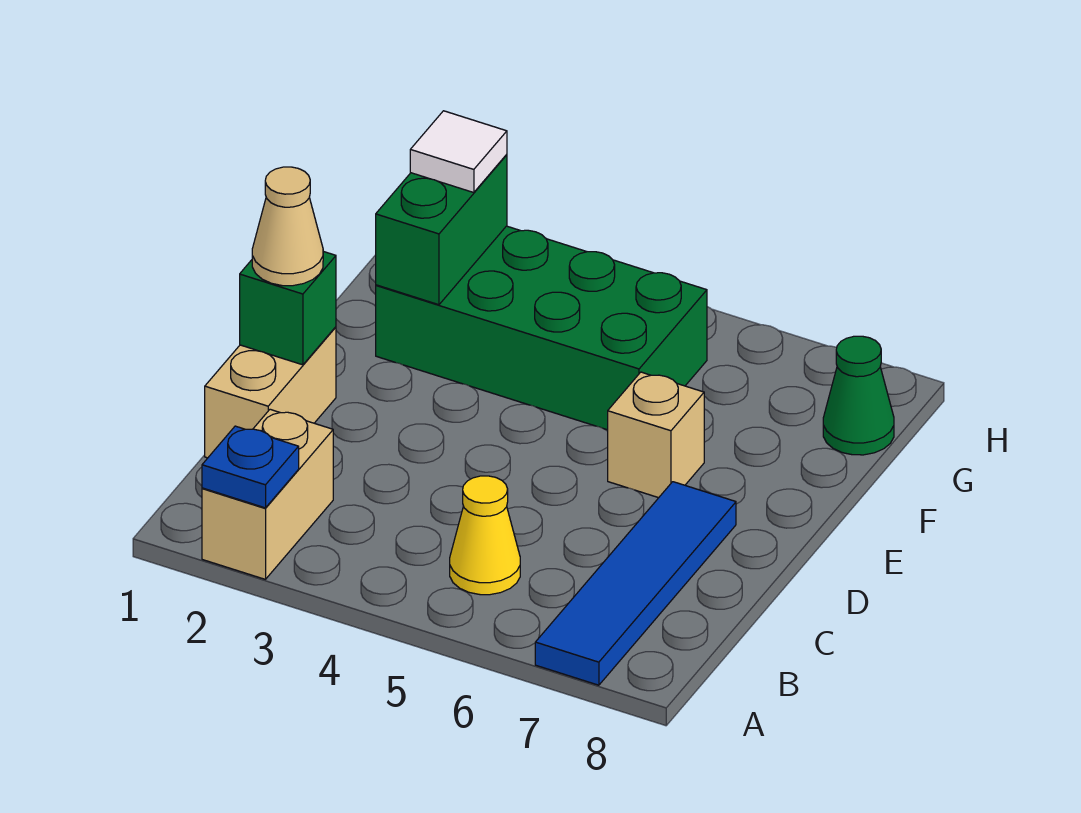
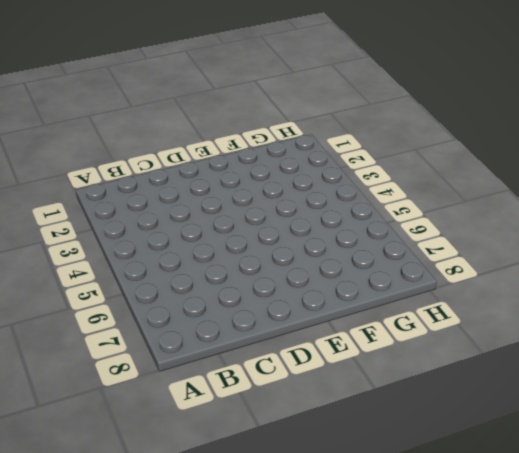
none -> tan brick A2:B2 level 1
none -> blue tile A7:D7 level 1
none -> yellow cone B5 level 1

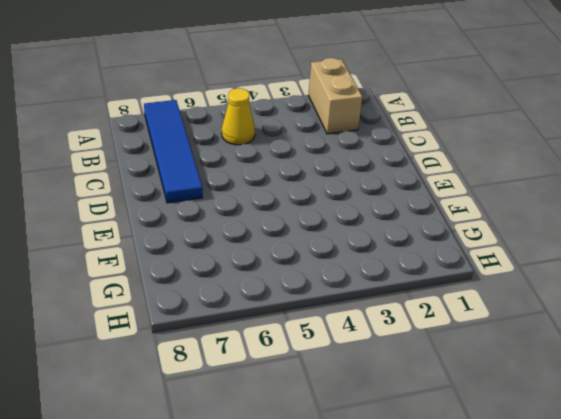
none -> tan brick C1:D1 level 1
none -> tan brick E6 level 1
none -> green brick F2:G5 level 1

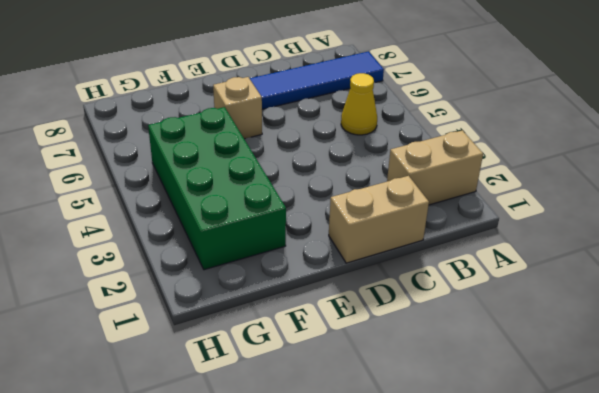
none -> green cone G8 level 1
none -> blue plate A2 level 2
none -> green brick D1 level 2

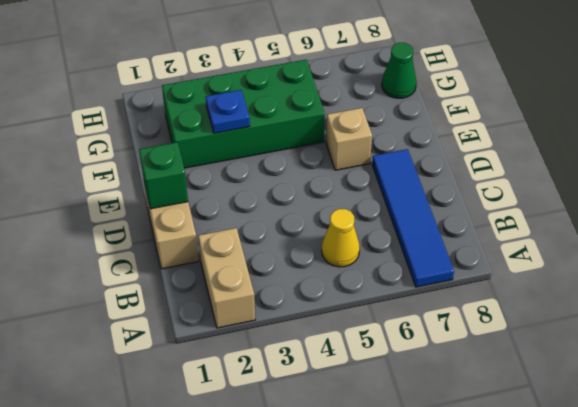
blue plate F3 level 2 -> blue plate A2 level 2
none -> green brick F2:G2 level 2
none -> tan cone D1 level 3
none -> white tile G2 level 3

